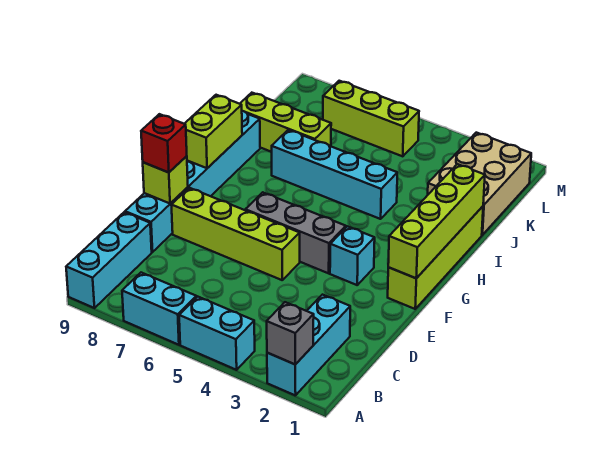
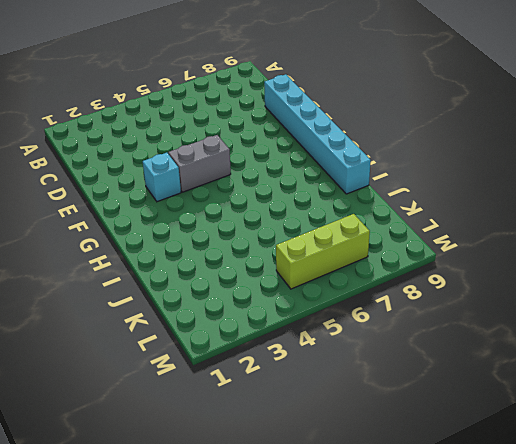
grey brick F4:F5 level 1 -> grey brick F4:F6 level 1
none -> cyan brick A2:C2 level 1
none -> cyan brick A4:A5 level 1
none -> cyan brick A6:A7 level 1

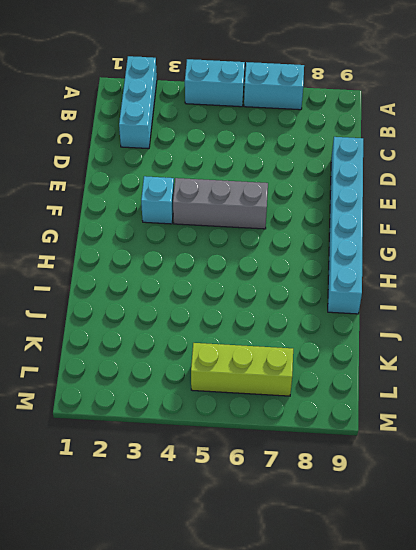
none -> cyan brick A9:C9 level 1
none -> lime brick E5:E8 level 1
none -> lime brick F1:I1 level 1

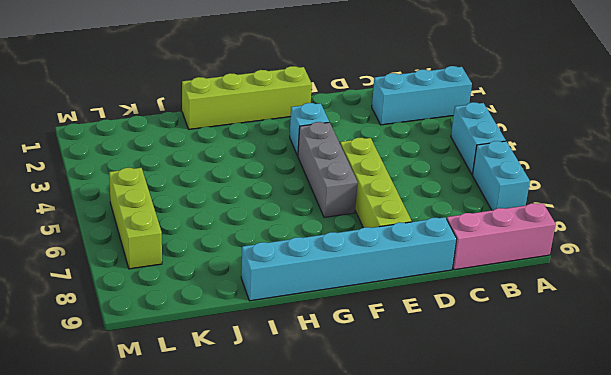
pink brick A9:C9 level 1 -> cyan brick A9:C9 level 1
none -> cyan brick I4:I7 level 1
none -> tan brick J1:L2 level 1
none -> lime brick J7:J9 level 1

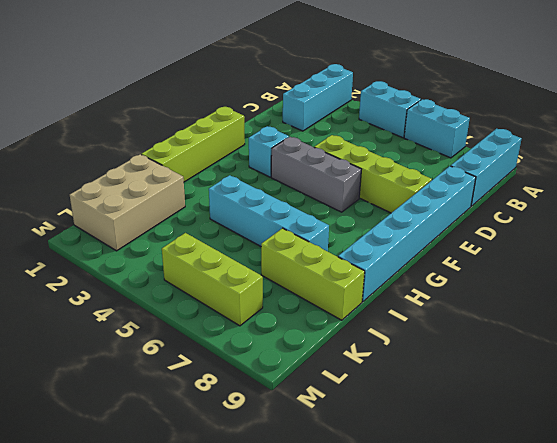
none -> grey brick A2 level 2
none -> lime brick E9 level 2
none -> lime brick F1:I1 level 2

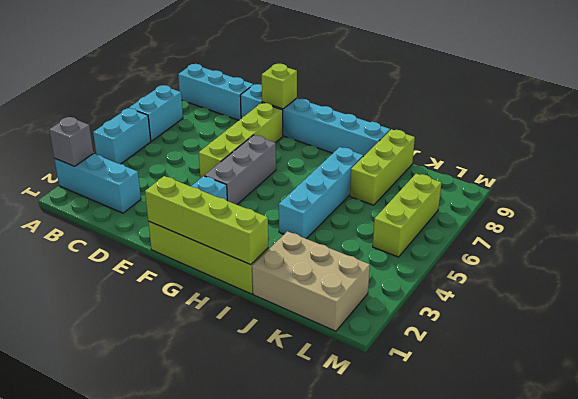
none -> lime brick G9:H9 level 2
none -> red brick E9 level 3

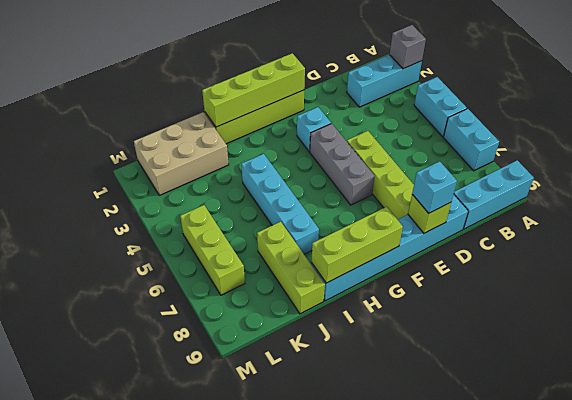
cyan brick E9 level 3 -> red brick E9 level 3
lime brick G9:I9 level 2 -> lime brick G9:H9 level 2

